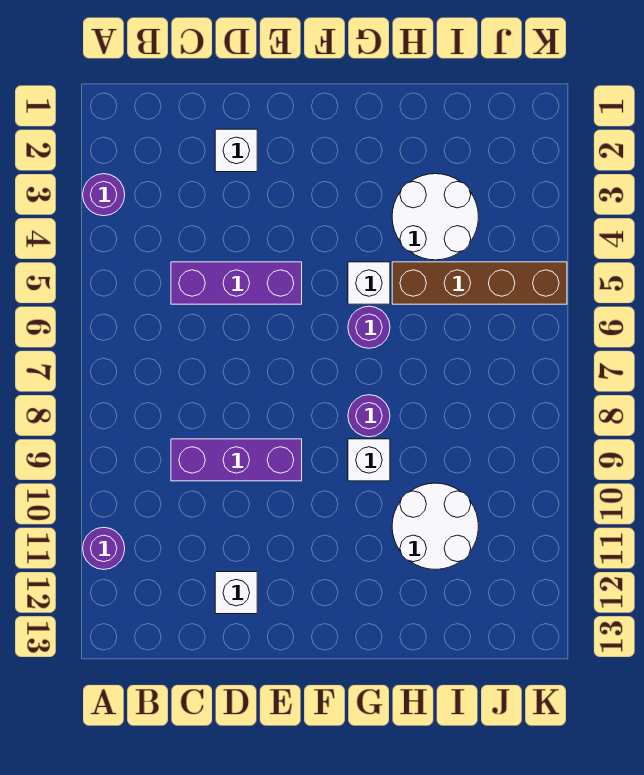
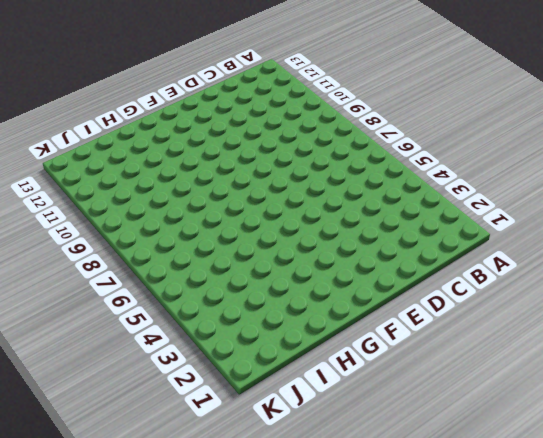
none -> purple round brick A3 level 1
none -> purple round brick A11 level 1
none -> purple brick C5:E5 level 1

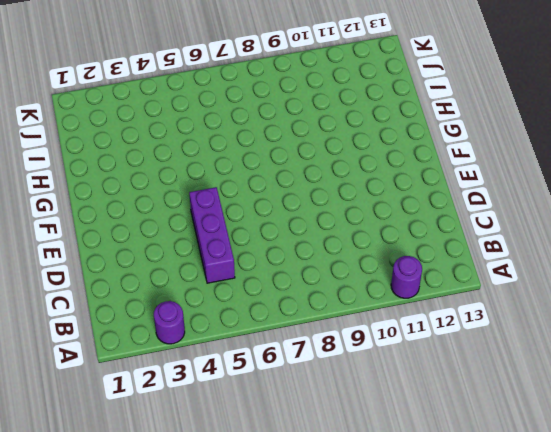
none -> purple brick C9:E9 level 1
none -> white brick D2 level 1
none -> white brick D12 level 1

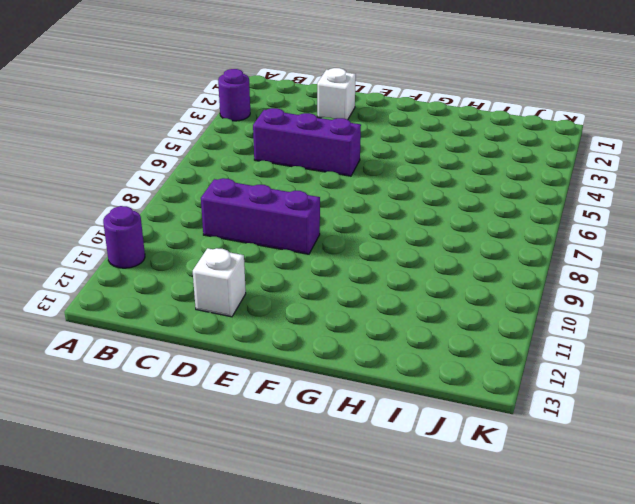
none -> white brick G5 level 1
none -> purple round brick G6 level 1
none -> purple round brick G8 level 1

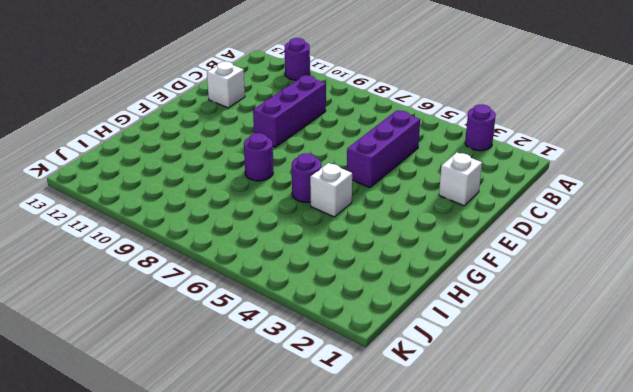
none -> white brick G9 level 1
none -> white round brick H3:I4 level 1
none -> brown brick H5:K5 level 1

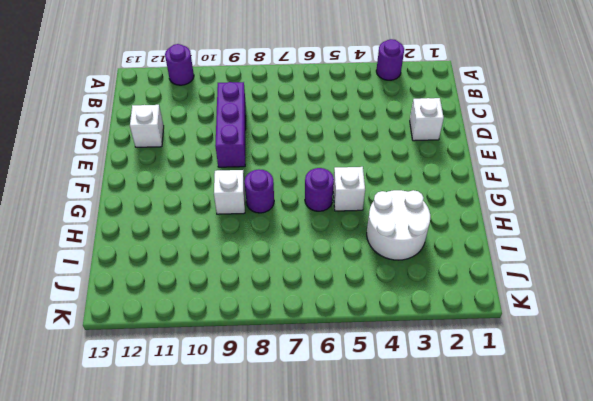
none -> purple brick C5:E5 level 1
none -> brown brick H5:K5 level 1
none -> white round brick H10:I11 level 1

